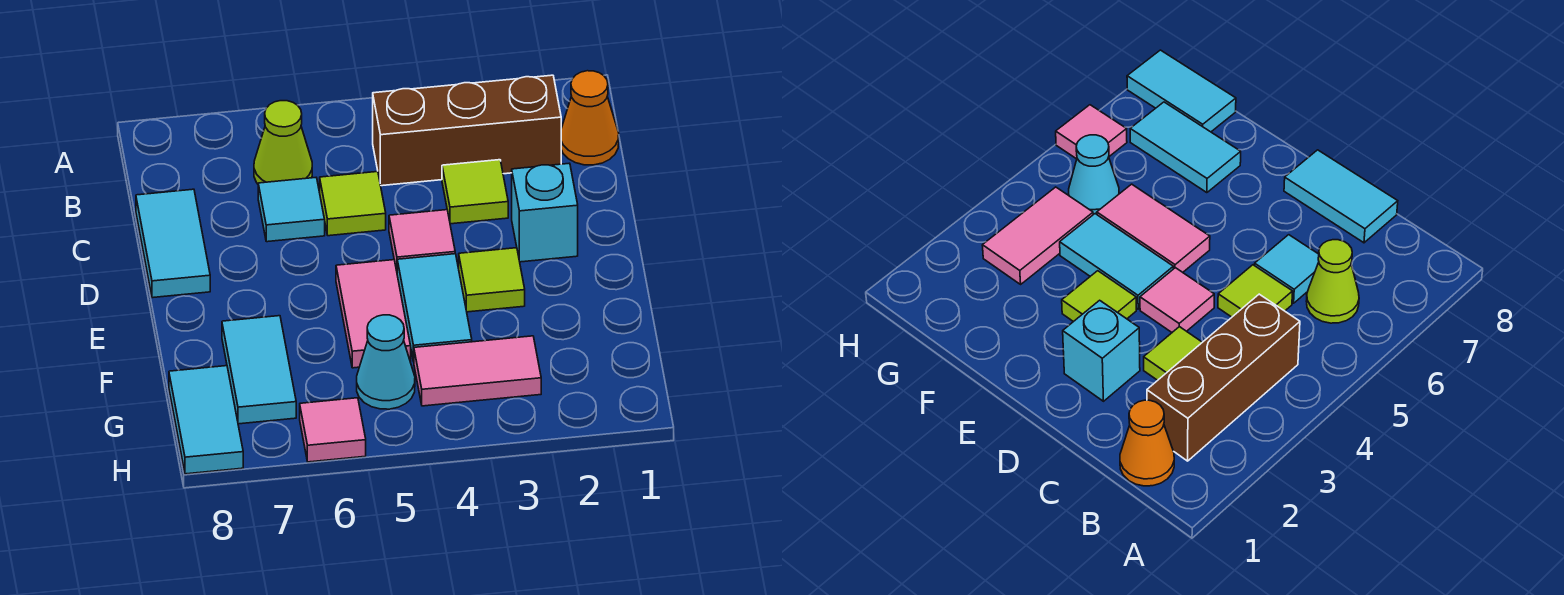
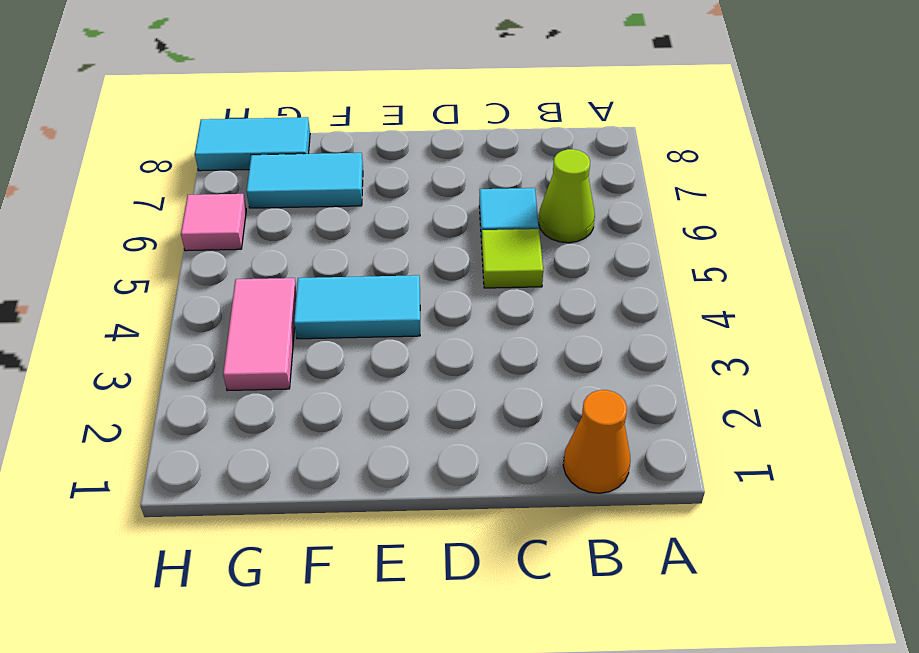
none -> brown brick B2:B4 level 1
none -> lime tile C3 level 1
none -> cyan tile C8:D8 level 1

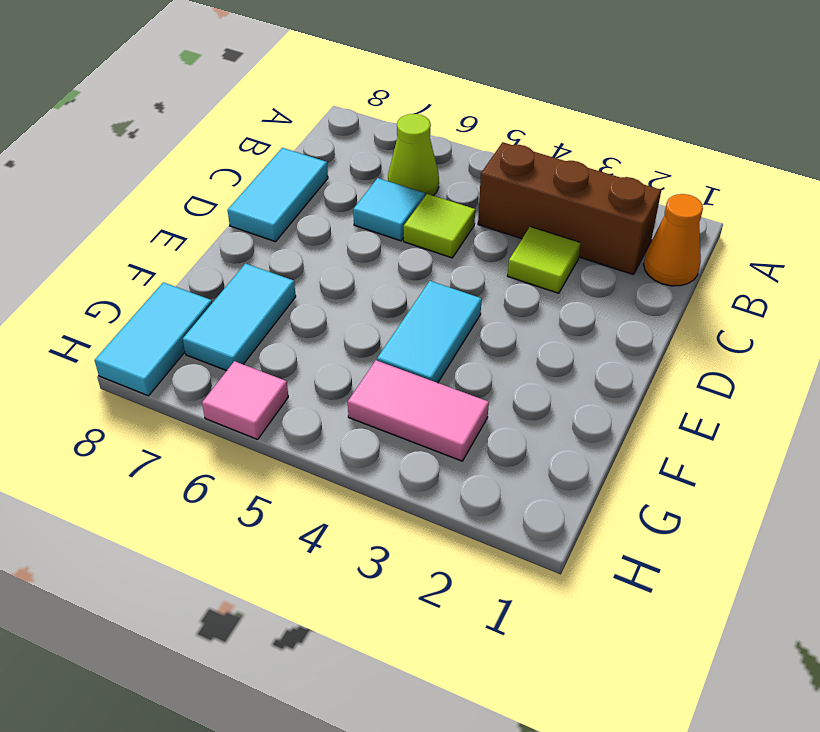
none -> cyan brick D2 level 1
none -> pink tile D4 level 1
none -> lime tile E3 level 1

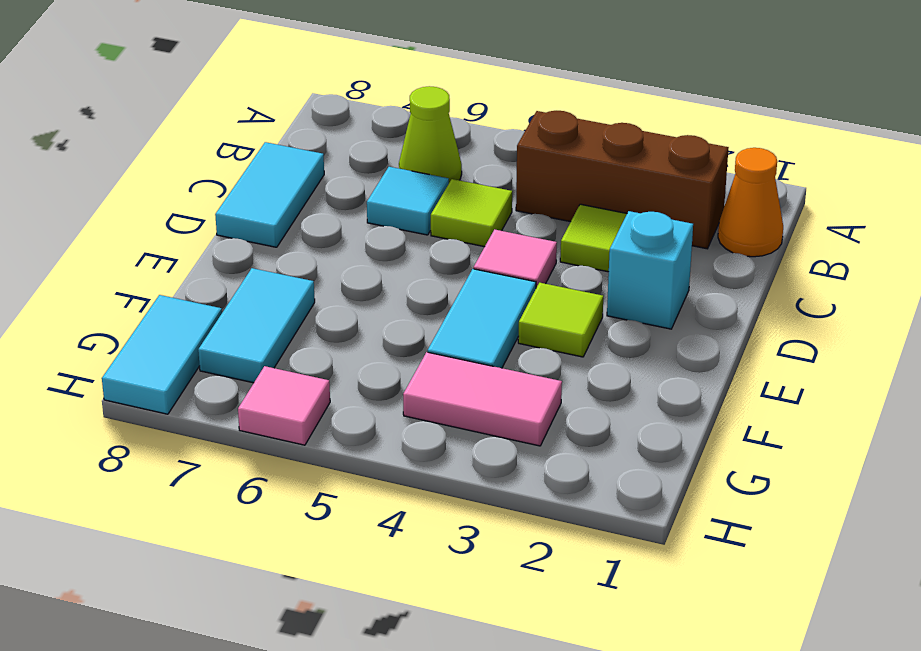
none -> pink tile E5:F5 level 1
none -> cyan cone G5 level 1

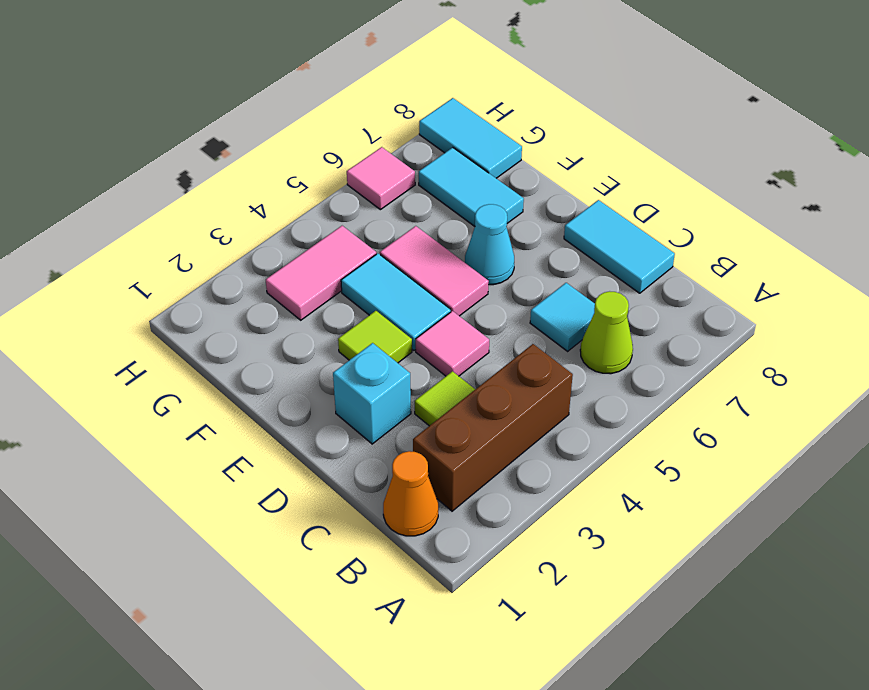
cyan cone E6 level 1 -> cyan cone G5 level 1
none -> lime tile C5 level 1

